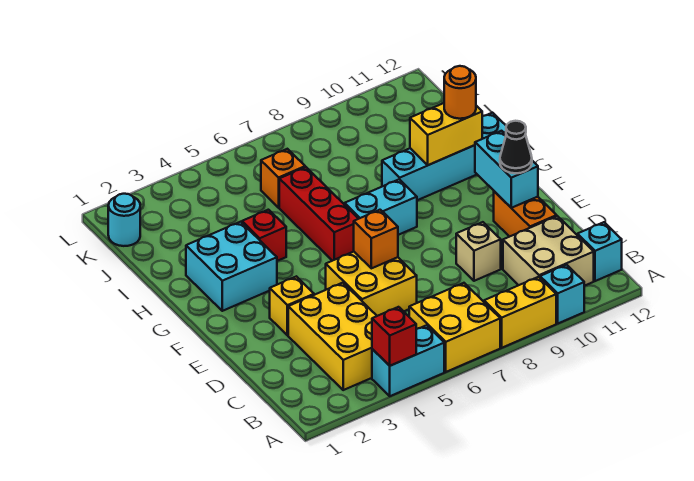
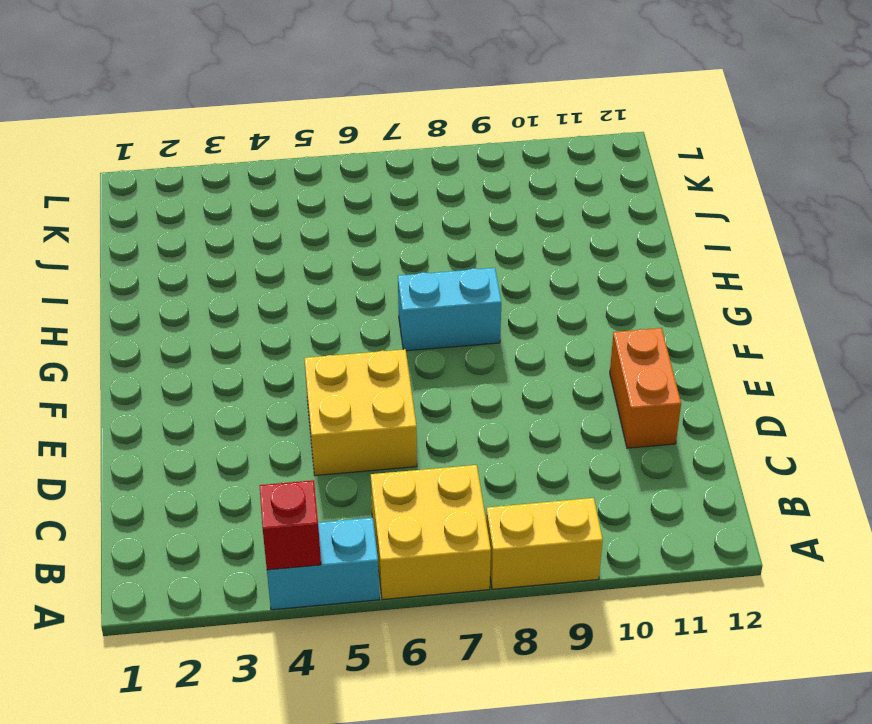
none -> cyan brick A10 level 1
none -> yellow brick B3:D4 level 1
none -> tan brick B10:C11 level 1

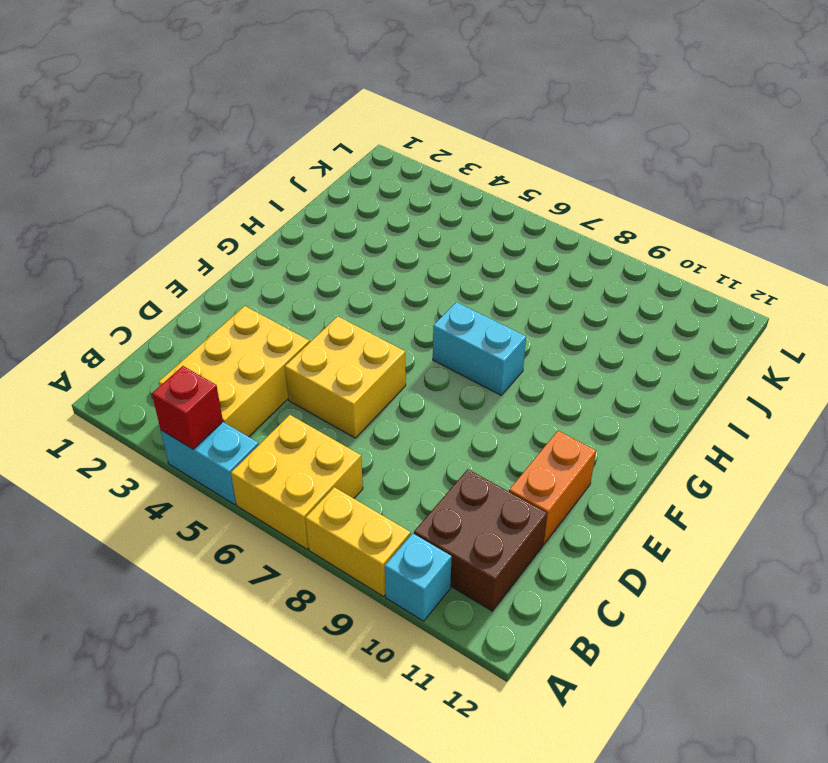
brown brick B10:C11 level 1 -> tan brick B10:C11 level 1
none -> cyan brick B12 level 1
none -> tan brick D9 level 1
none -> yellow brick E3 level 1

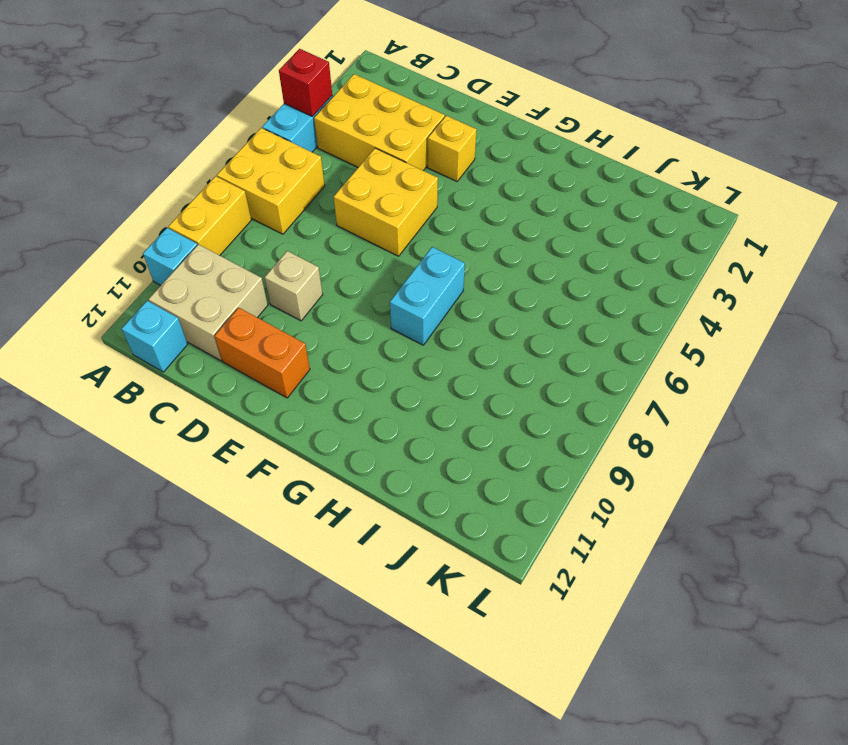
none -> cyan brick G2:H3 level 1
none -> red brick G6:I6 level 1
none -> red brick H4 level 1

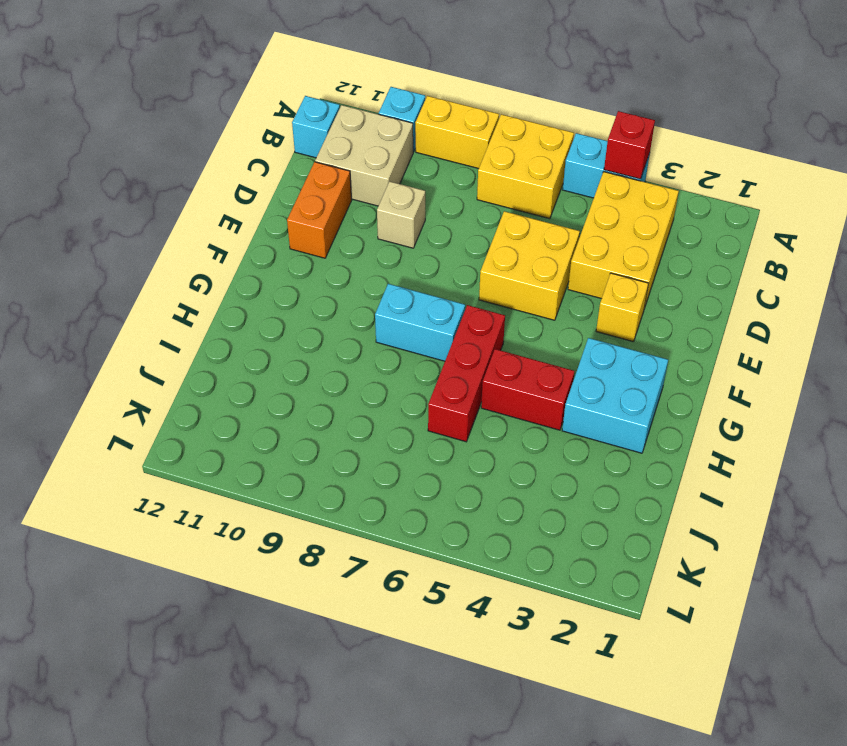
red brick H4:H5 level 1 -> red brick H4 level 1
none -> cyan brick H9:H12 level 1
none -> orange brick J6 level 1
none -> cyan round brick K1 level 1

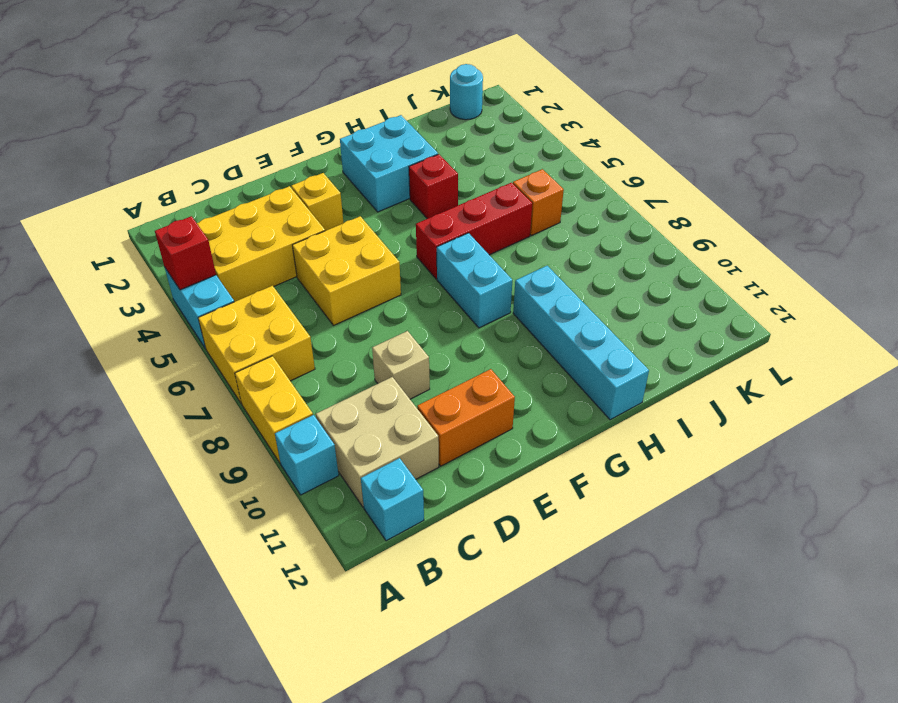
none -> orange brick E6 level 2
none -> cyan brick E11:F11 level 2
none -> yellow brick H10:H11 level 2

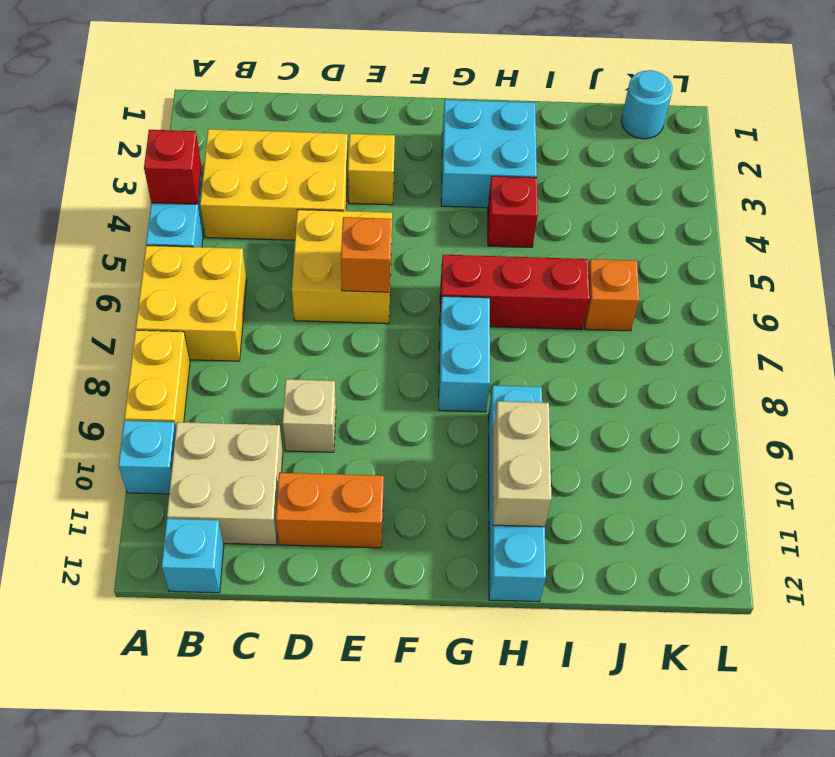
tan brick H10:H11 level 2 -> yellow brick H10:H11 level 2
none -> cyan brick E11:F11 level 2
none -> black cone E11 level 3
none -> orange round brick H11 level 3

